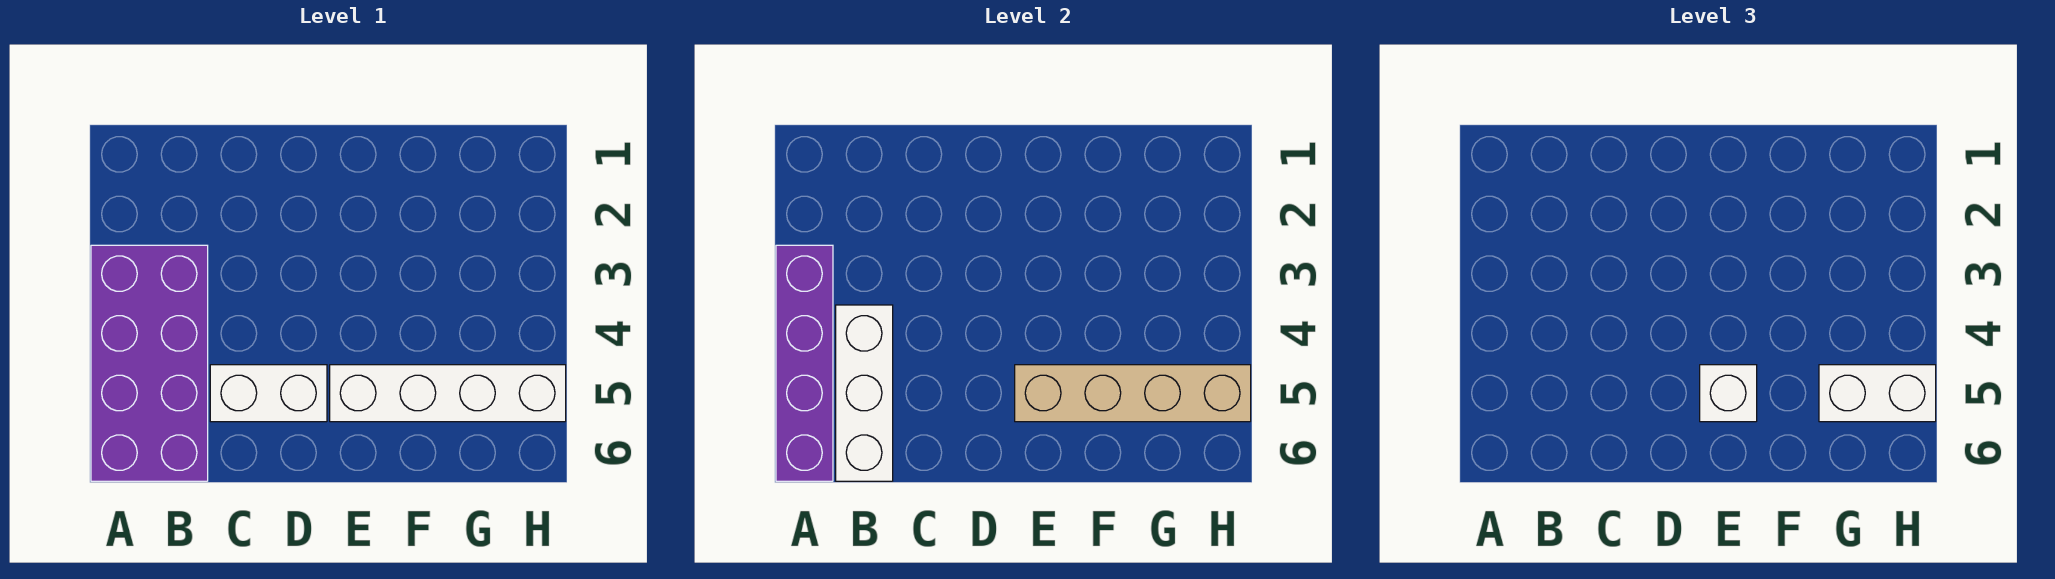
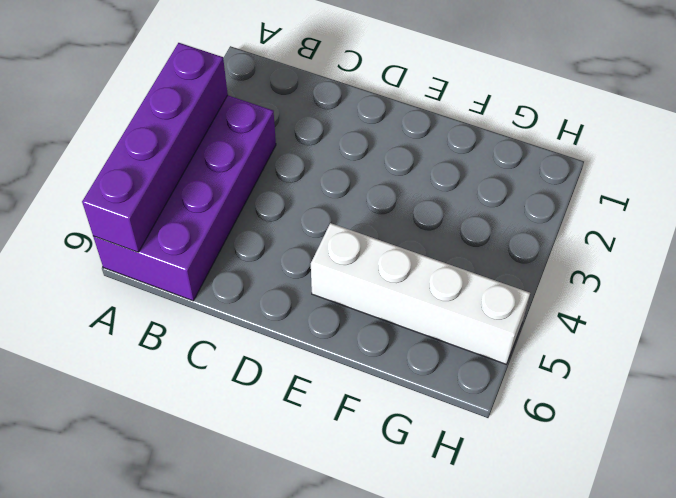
none -> white brick C5:D5 level 1
none -> white brick B4:B6 level 2

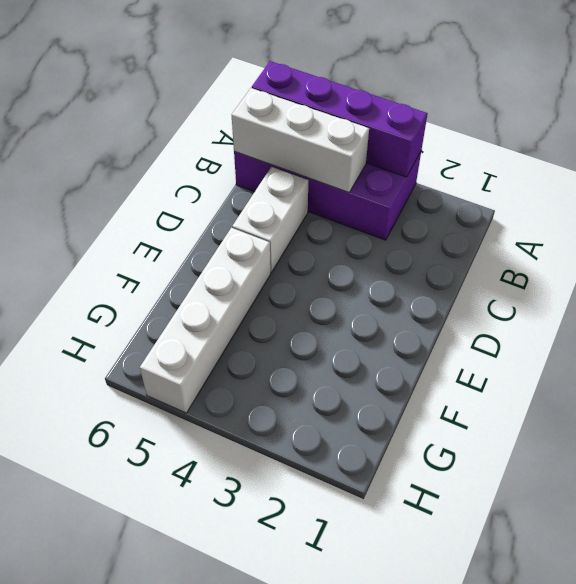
none -> tan brick E5:H5 level 2
none -> white brick E5 level 3

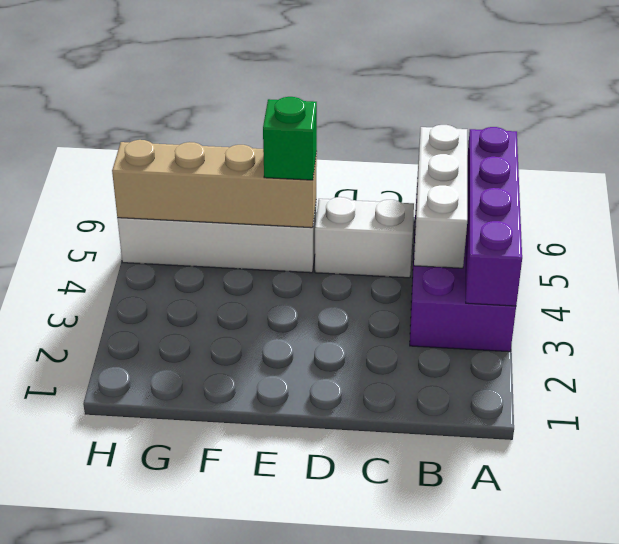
green brick E5 level 3 -> white brick E5 level 3
none -> white brick G5:H5 level 3

